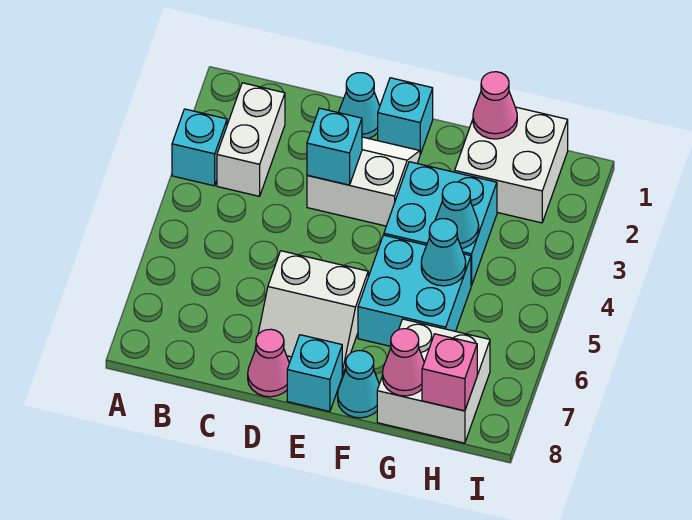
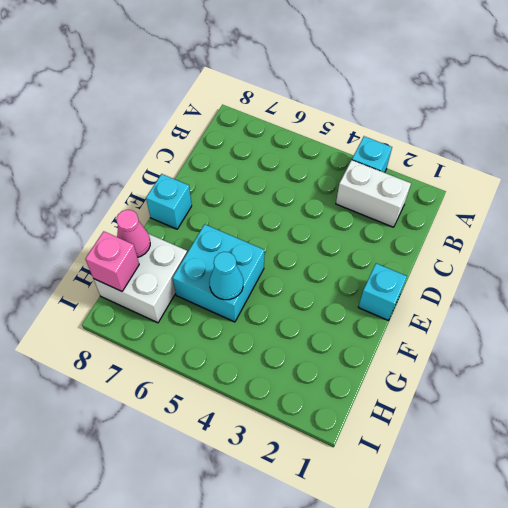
none -> cyan cone D1 level 1
none -> white slope D2:E3 level 1 top 3
none -> white slope D6:E7 level 1 top 6

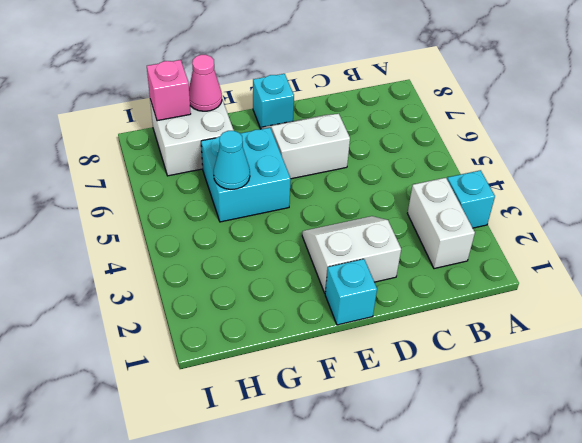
white slope D2:E3 level 1 top 2 -> white slope D2:E3 level 1 top 3
none -> cyan cone D1 level 1
none -> pink cone D8 level 1
none -> cyan brick F3:G4 level 1

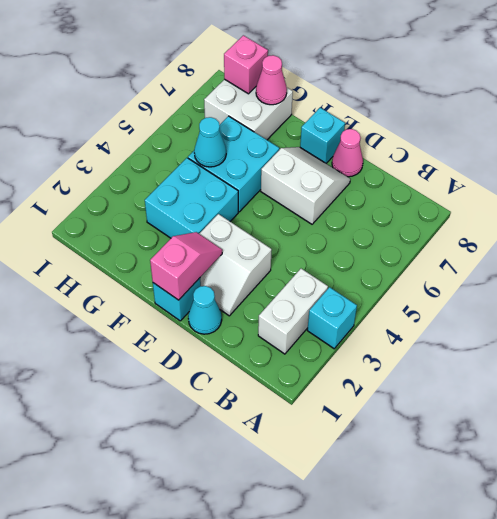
pink slope E1:E2 level 2 top 1 -> none
none -> cyan cone F8 level 1
none -> white brick G1:H2 level 1
none -> cyan brick D3 level 2

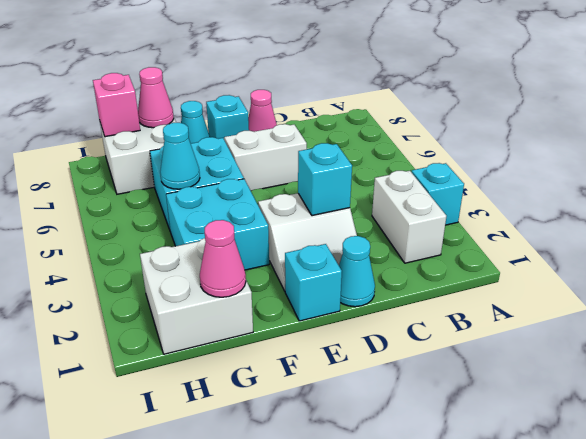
none -> cyan cone G4 level 2

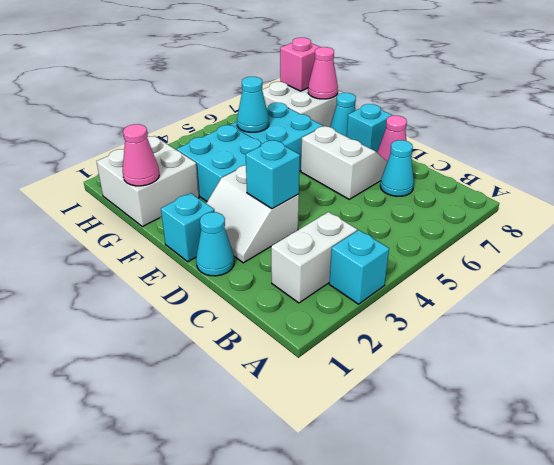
cyan cone C7 level 1 -> cyan cone G4 level 2

